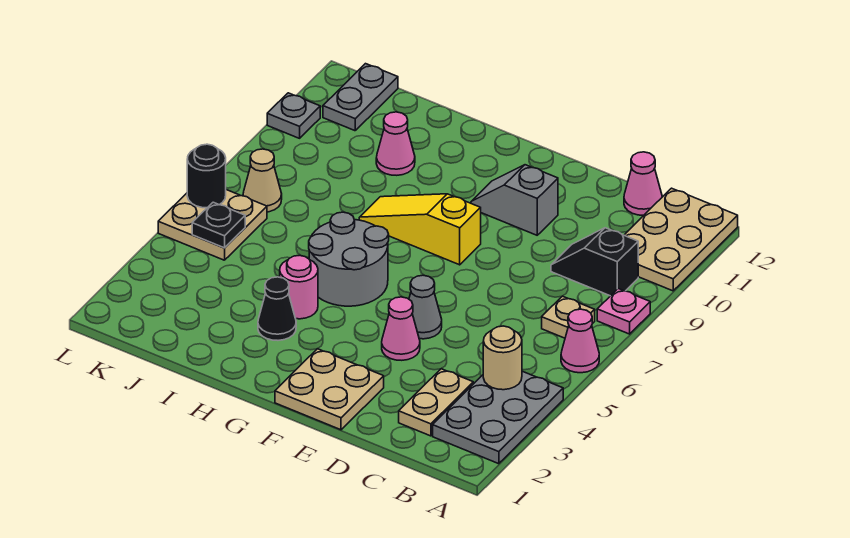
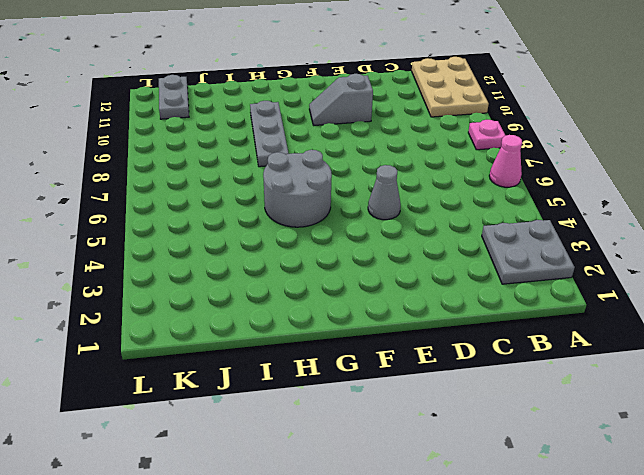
grey plate A2:B3 level 1 -> grey plate A2:B4 level 1
grey plate H8:H10 level 1 -> yellow slope F8:H8 level 1 top F
none -> tan plate B7 level 1
none -> black slope B9:C9 level 1 top B
none -> tan plate C2:C3 level 1

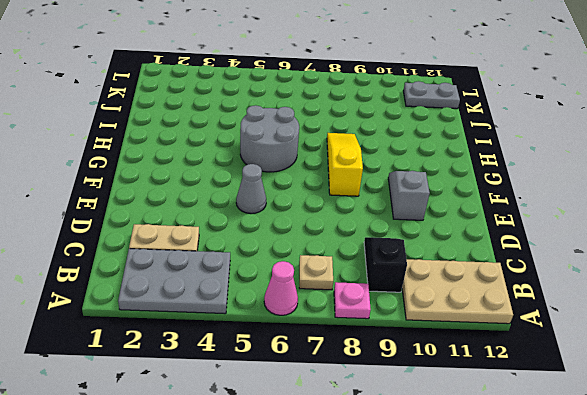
none -> pink cone C12 level 1
none -> tan plate E1:F2 level 1
none -> pink cone E4 level 1

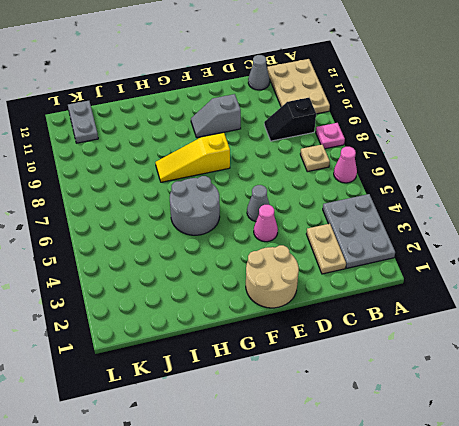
grey cone C12 level 1 -> pink cone C12 level 1
tan round brick E1:F2 level 1 -> tan plate E1:F2 level 1
none -> black cone H3 level 1
none -> pink round brick H4 level 1
none -> pink cone I10 level 1

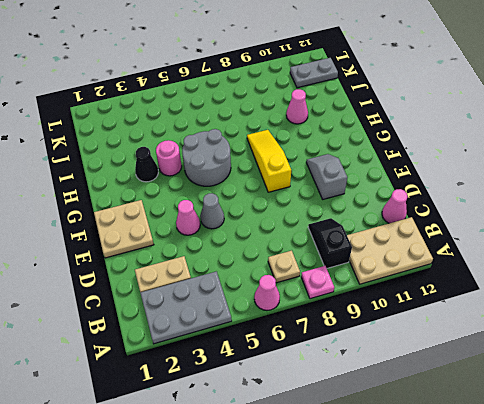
none -> tan plate K5:L6 level 1
none -> tan cone K7 level 1
none -> grey plate L10 level 1

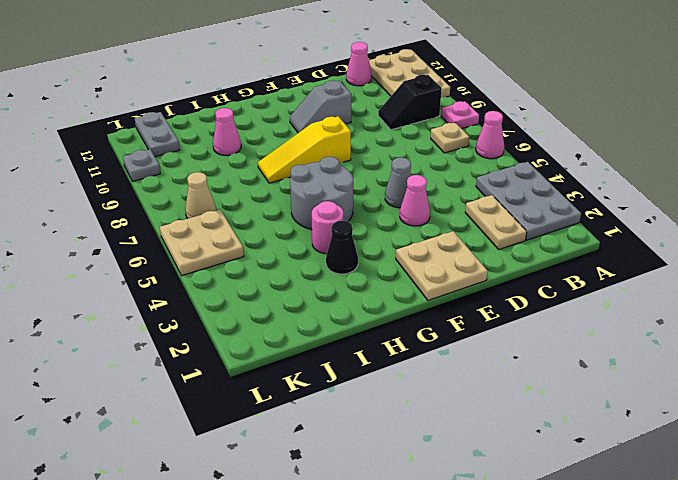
none -> tan round brick B4 level 2
none -> black plate K5 level 2
none -> black round brick L6 level 2

